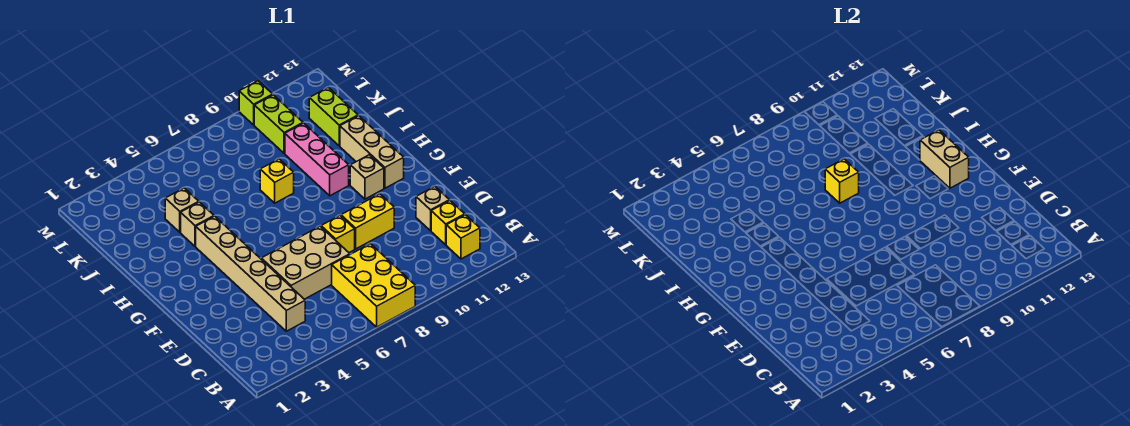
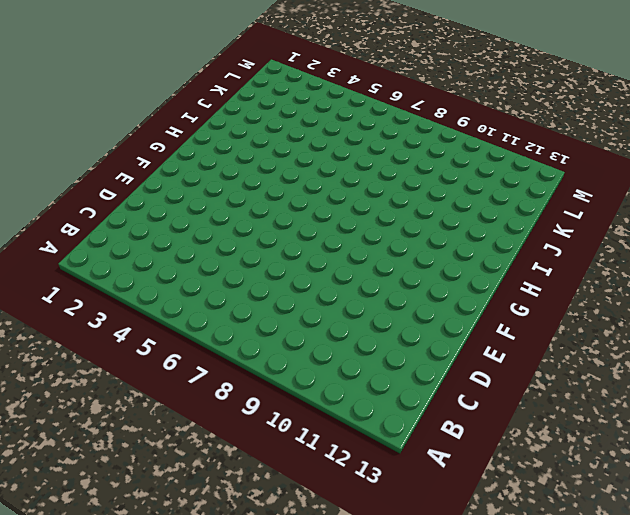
none -> yellow brick A7:C8 level 1
none -> yellow brick B12 level 1
none -> tan brick C4:H4 level 1

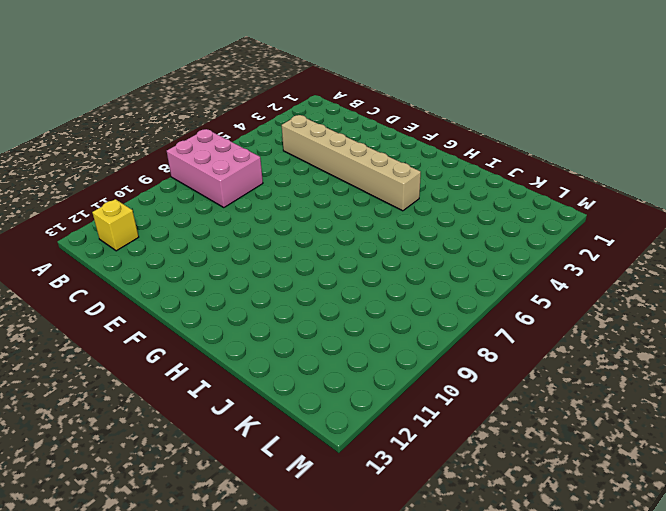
pink brick A7:C8 level 1 -> yellow brick A7:C8 level 1
none -> yellow brick C12 level 1
none -> tan brick D5:E7 level 1
none -> tan brick D12 level 1

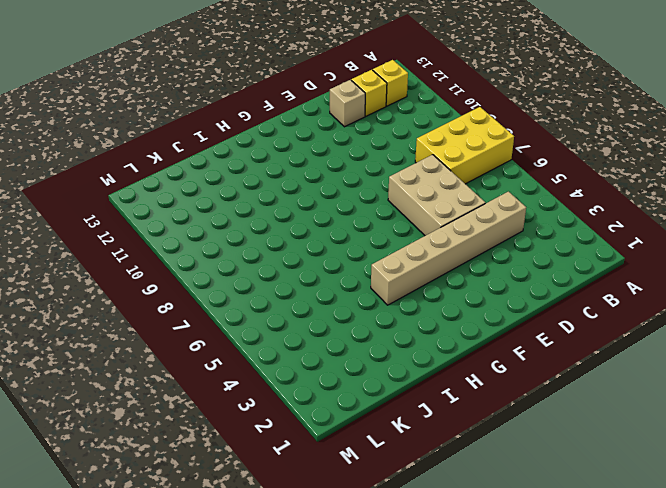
none -> yellow brick E8 level 1
none -> yellow brick E9:E10 level 1
none -> tan brick G11 level 1

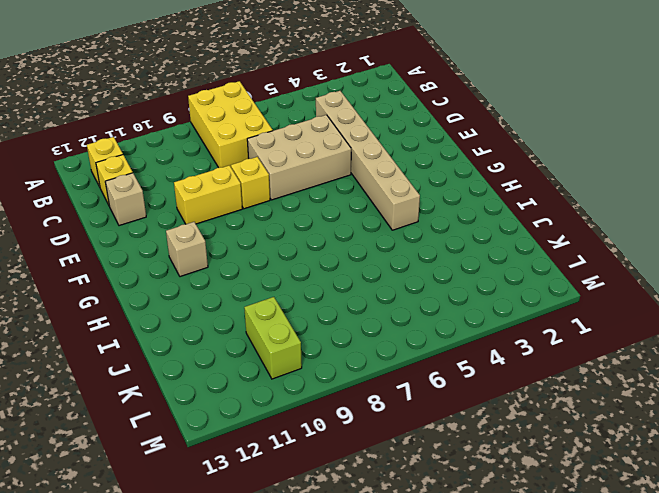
none -> tan brick G12:I12 level 1
none -> pink brick H10:J10 level 1
none -> tan brick I4 level 1

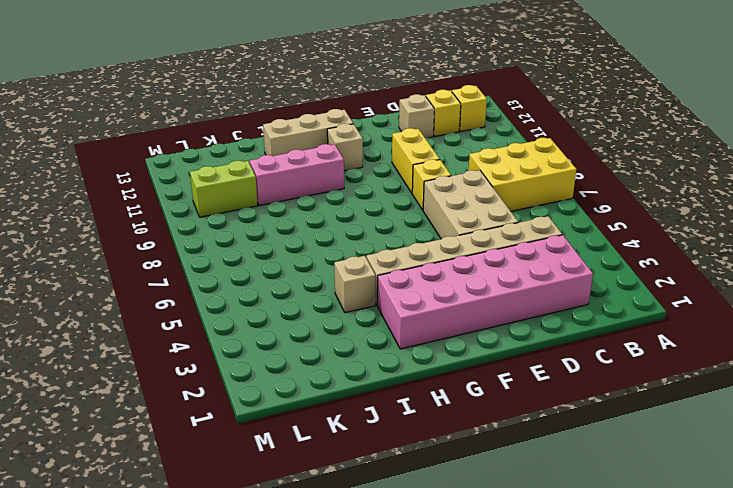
pink brick C2:H3 level 1 -> none
none -> yellow brick I8 level 1
none -> tan brick J4 level 1
none -> lime brick J12:K12 level 1

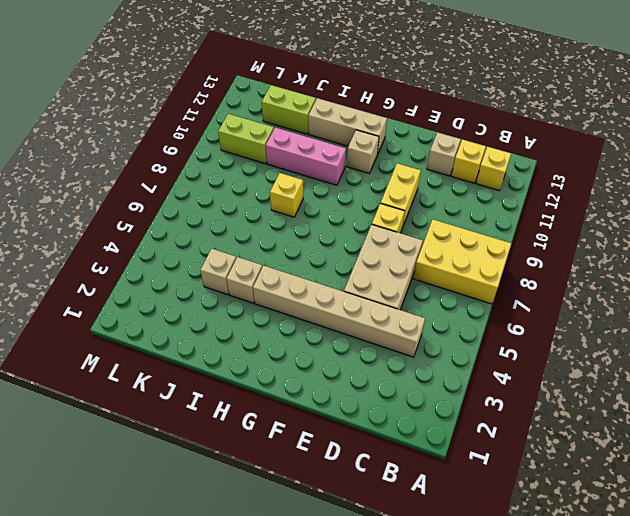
none -> lime brick M10 level 1
none -> tan brick G12:H12 level 2
none -> yellow brick I8 level 2

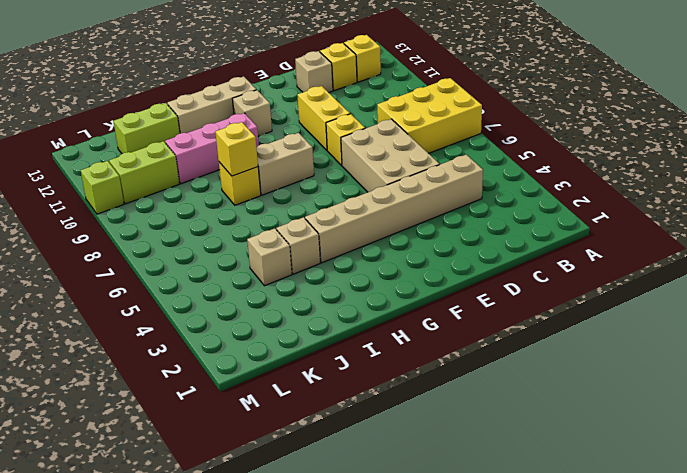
tan brick G8:H8 level 1 -> tan brick G12:H12 level 2

